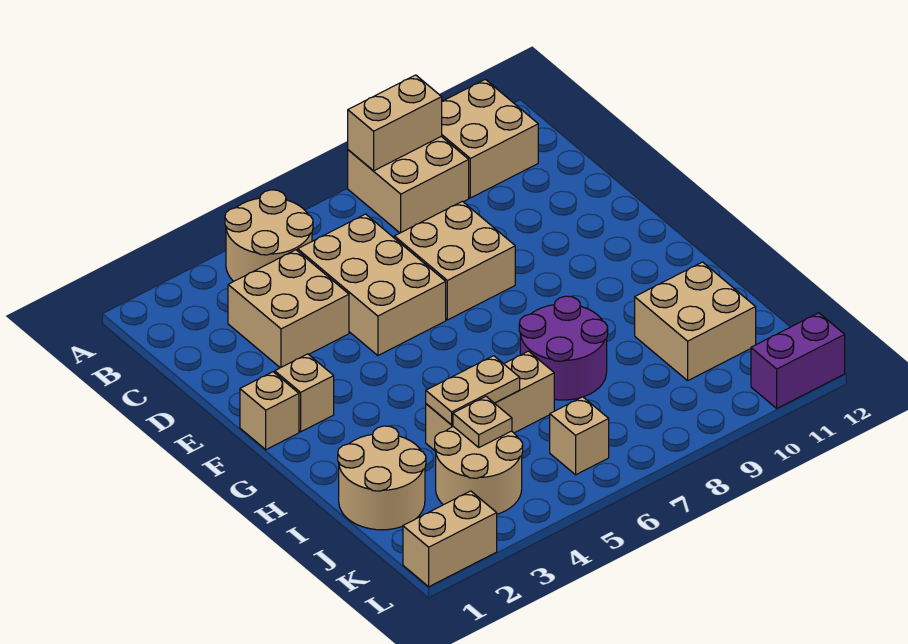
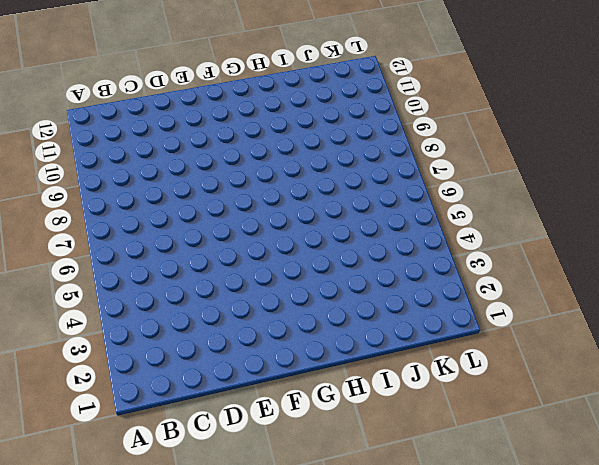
none -> tan round brick A4:B5 level 1
none -> tan brick A8:B9 level 1
none -> tan brick A10:B11 level 1

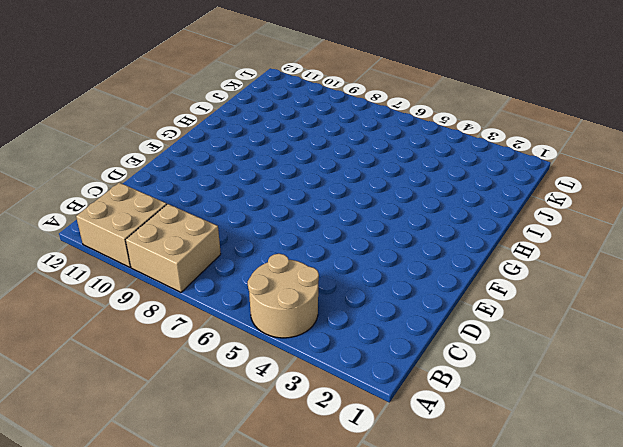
none -> tan brick C3:D4 level 1
none -> tan brick C5:E6 level 1
none -> tan brick D7:E8 level 1

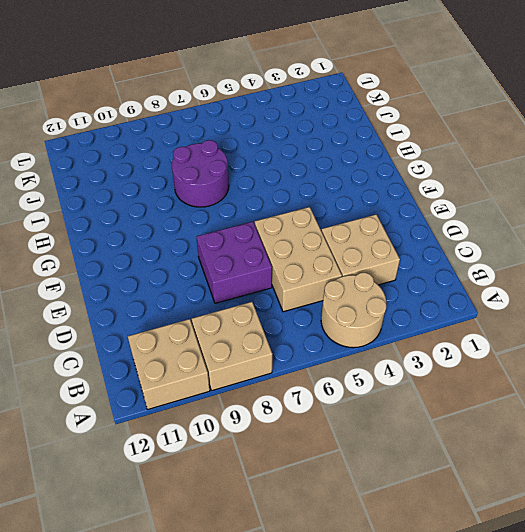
purple brick D7:E8 level 1 -> tan brick D7:E8 level 1
none -> tan brick F1 level 1
none -> tan brick F2 level 1
none -> tan round brick I1:J2 level 1

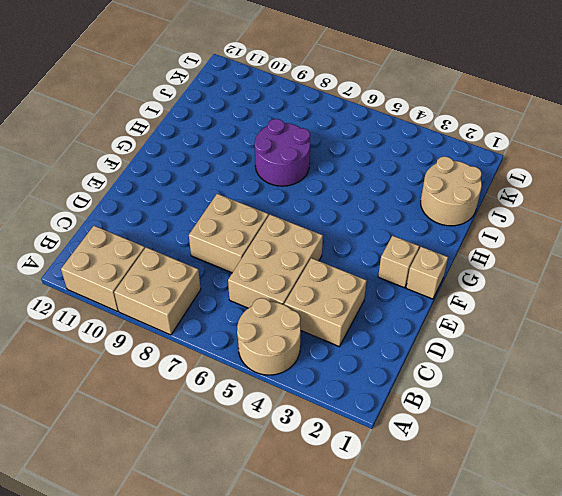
none -> tan brick I4:I6 level 1
none -> tan brick I10:J11 level 1
none -> tan round brick J3:K4 level 1

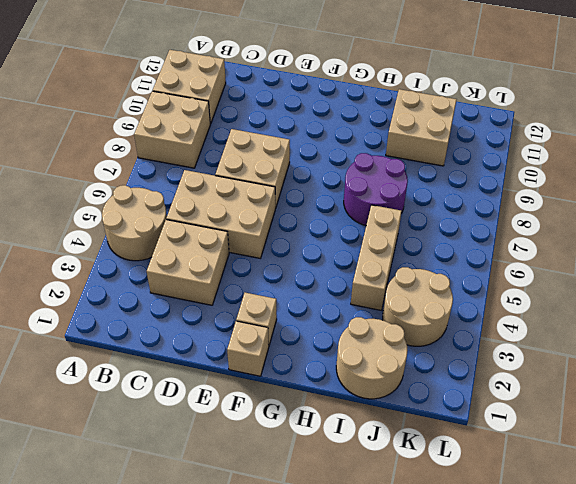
none -> tan brick K6 level 1
none -> tan brick L1:L2 level 1
none -> purple brick L11:L12 level 1

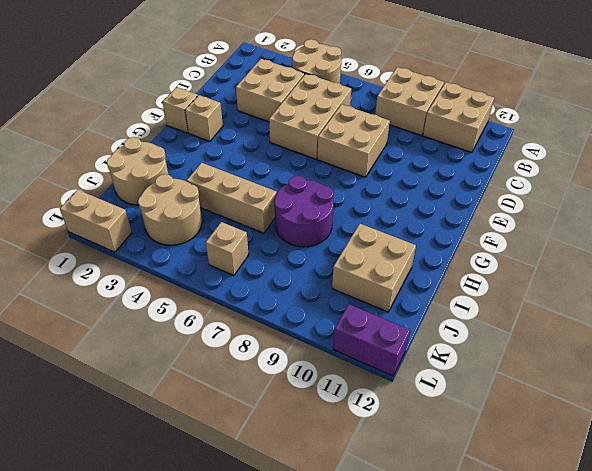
none -> tan brick A8:A9 level 2
none -> tan plate I4:I5 level 2
none -> tan plate J4 level 2

